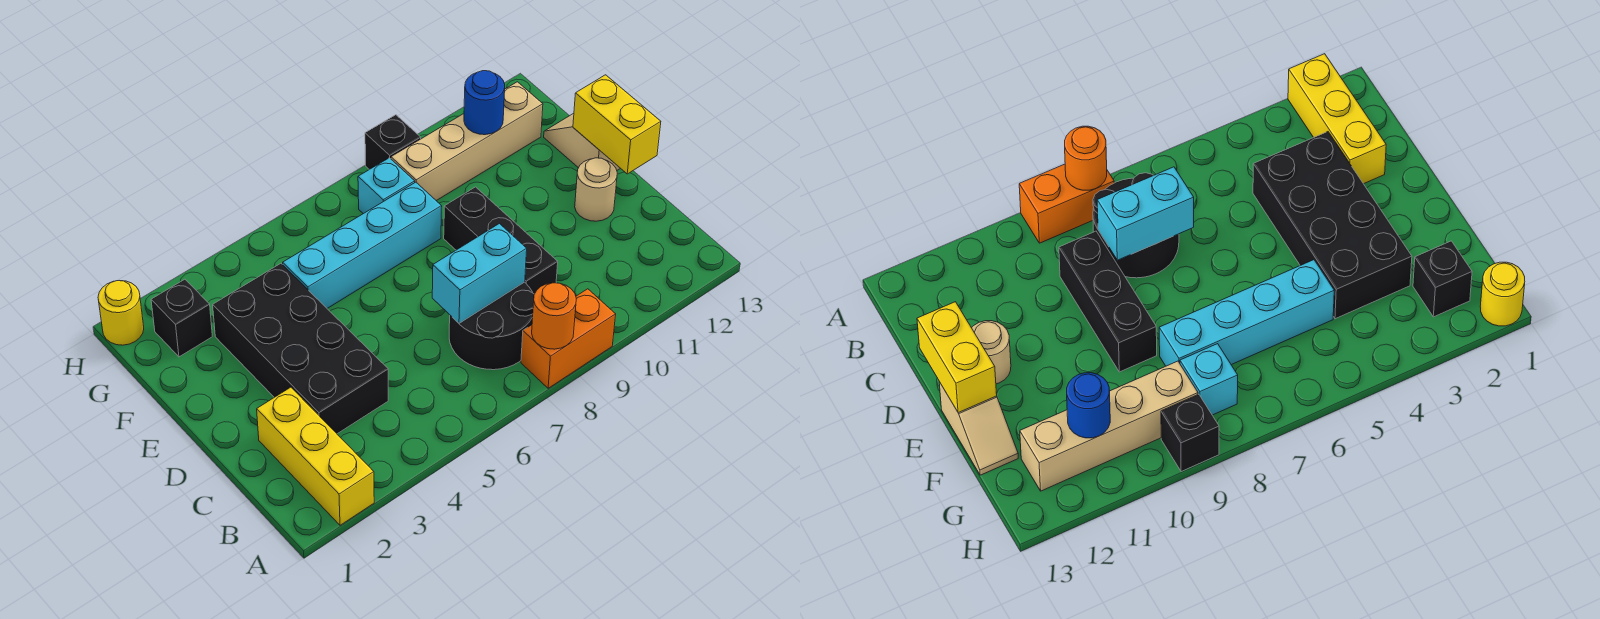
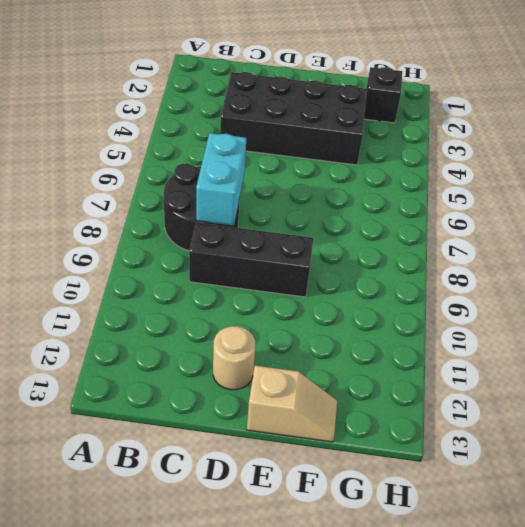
none -> yellow brick A2:C2 level 1
none -> orange brick A8:A9 level 1
none -> cyan brick F5:F8 level 1

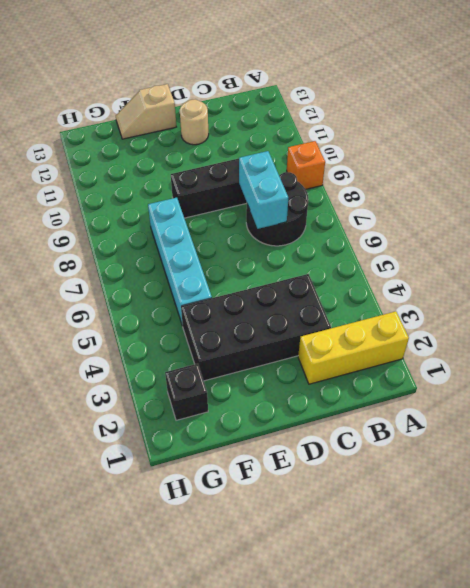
orange brick A9 level 1 -> orange brick A8:A9 level 1
none -> cyan brick G8 level 1
none -> tan brick G9:G12 level 1
none -> yellow round brick H1 level 1

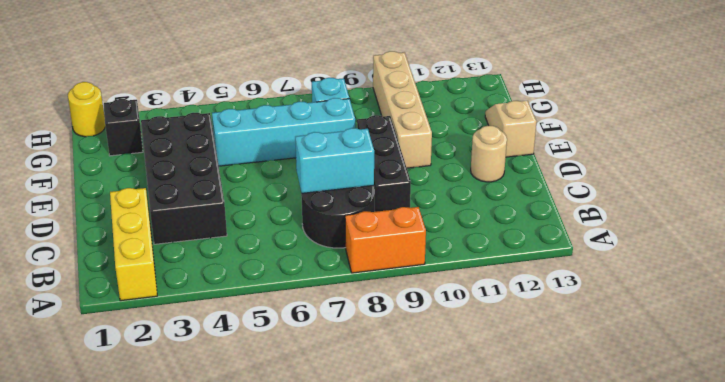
tan brick E10:H10 level 1 -> tan brick G9:G12 level 1
none -> black brick H9 level 1
none -> orange round brick A8 level 2
none -> yellow brick D13:E13 level 2

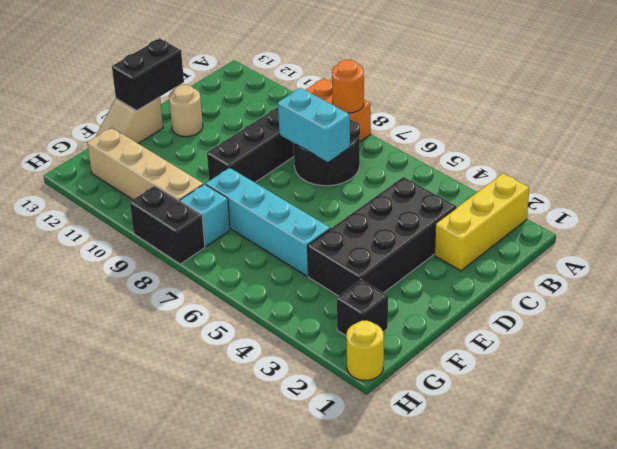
black brick D13:E13 level 2 -> yellow brick D13:E13 level 2
black brick H8:H9 level 1 -> black brick H9 level 1
none -> blue round brick G11 level 2

